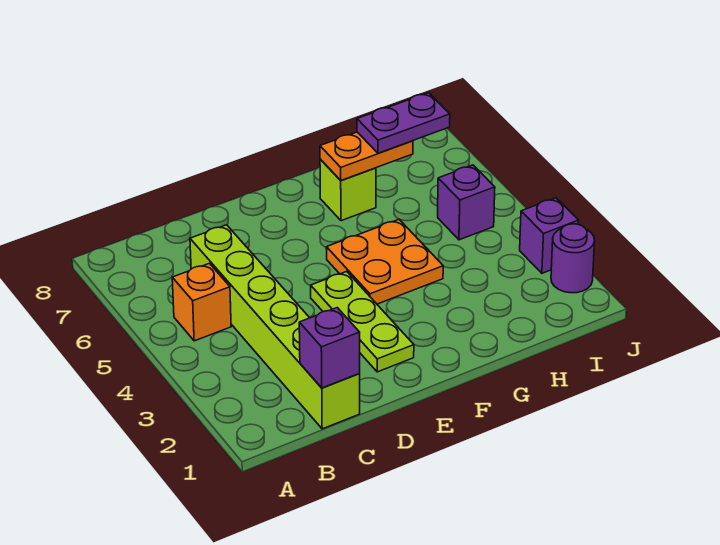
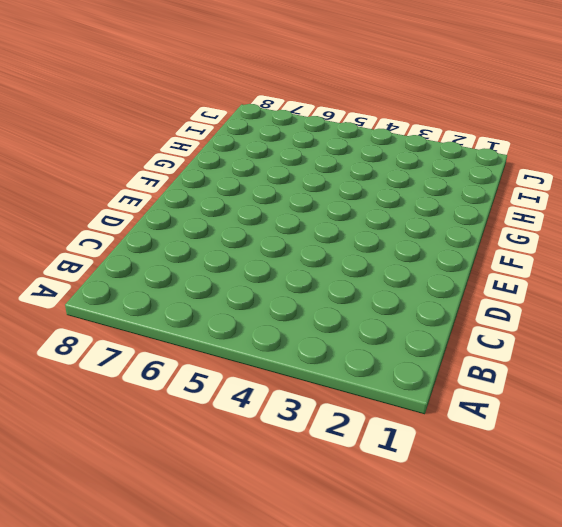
none -> orange brick B5 level 1
none -> lime brick C1:C6 level 1

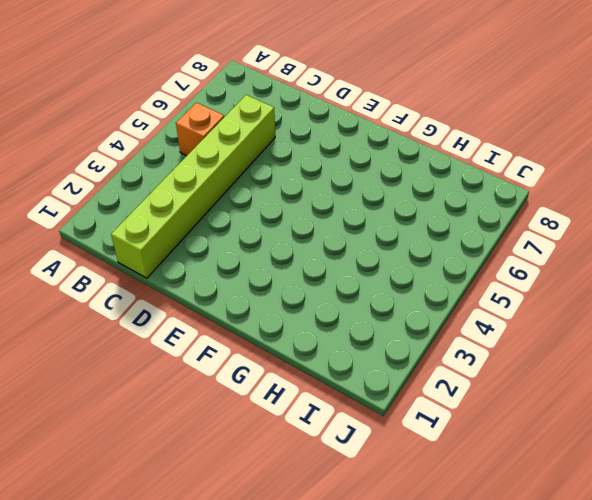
none -> lime plate E2:E4 level 1
none -> orange plate F4:G5 level 1

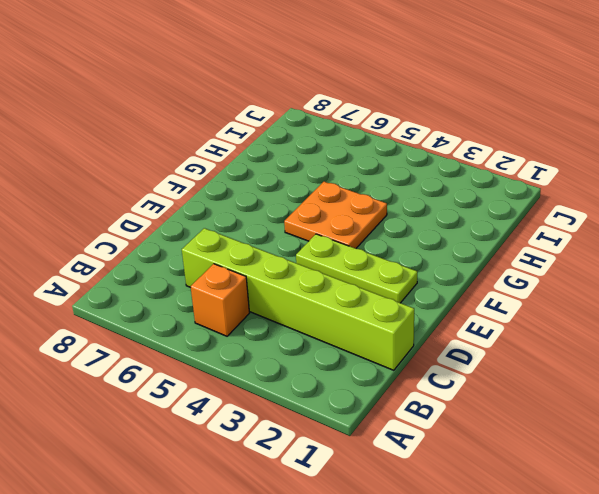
none -> lime brick G7 level 1
none -> purple brick I5 level 1

